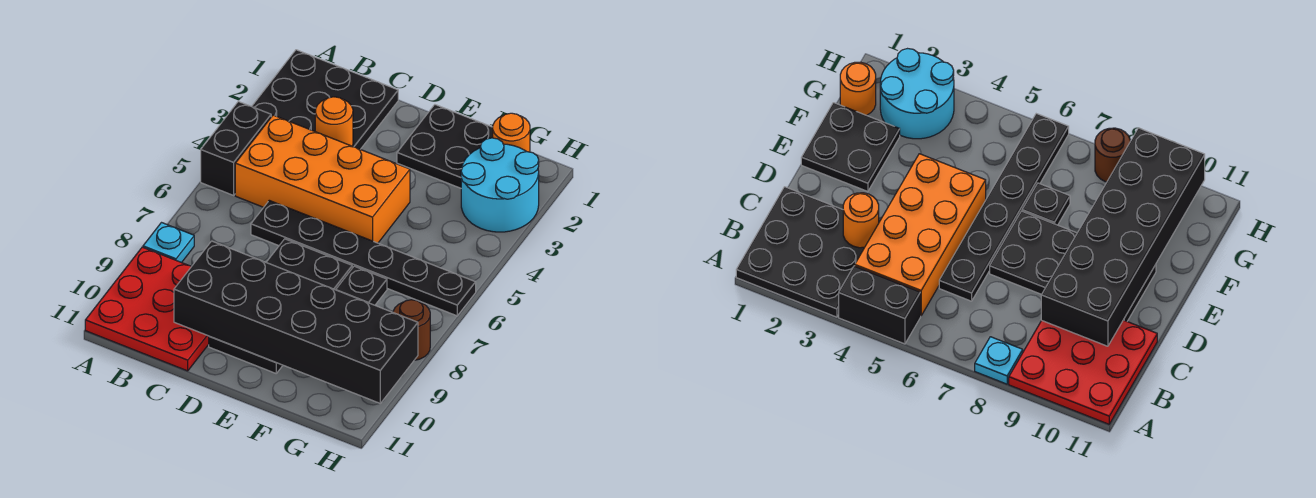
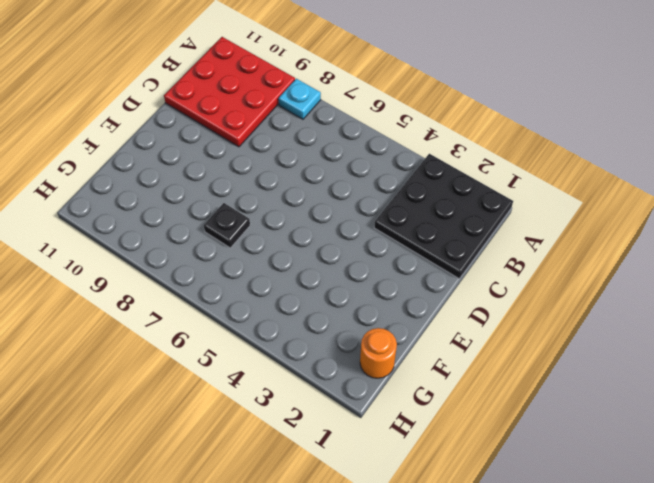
none -> black brick A4:A5 level 1
none -> orange brick B4:E5 level 1
none -> black plate C6:H6 level 1

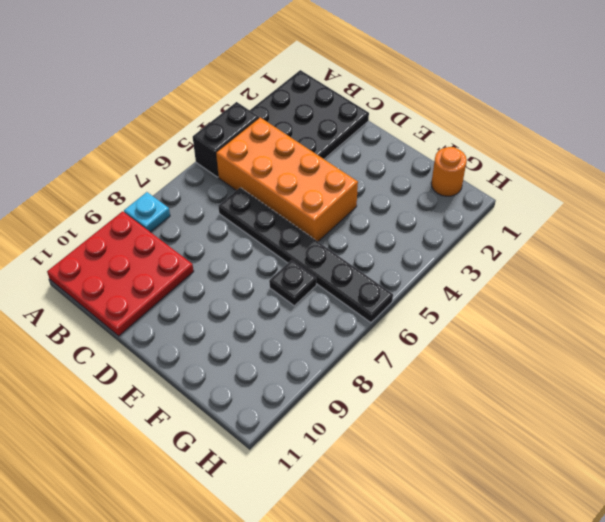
none -> black plate D7:E10 level 1
none -> black plate E1:F2 level 1
none -> cyan round brick G2:H3 level 1

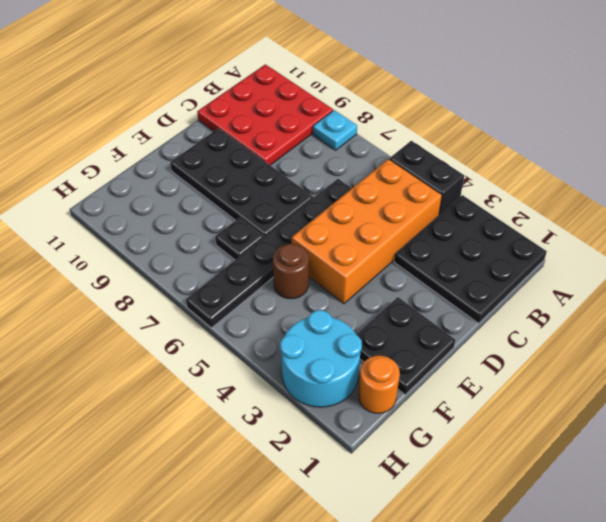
brown round brick F5 level 1 -> brown round brick H8 level 1
none -> orange round brick C3 level 2
none -> black brick C9:H10 level 2

